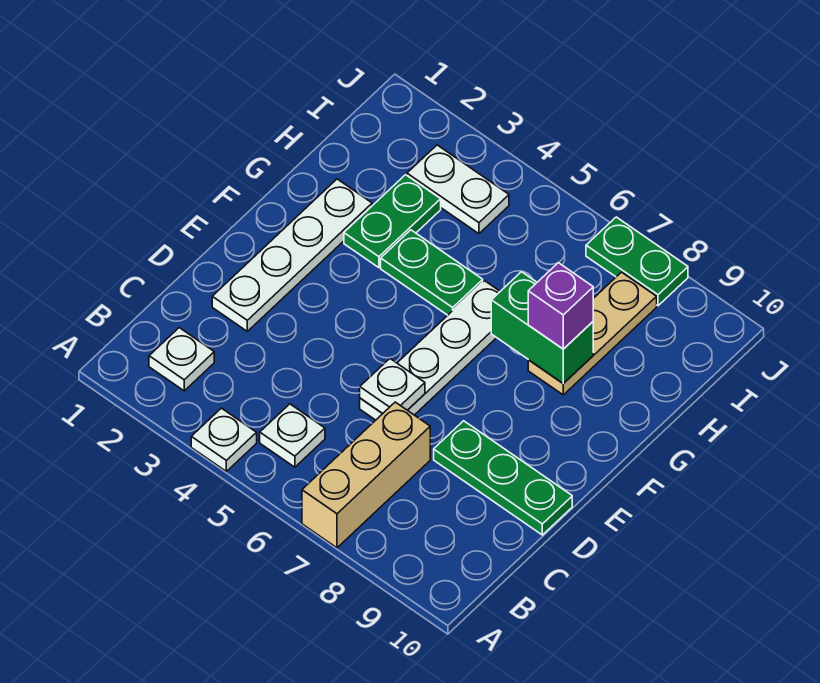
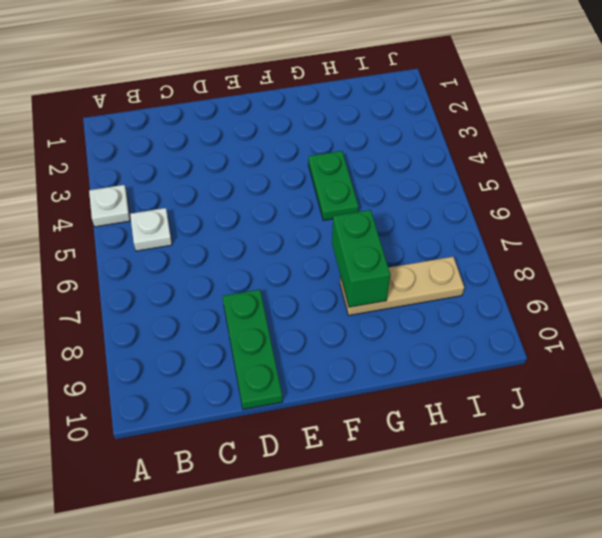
none -> tan brick A7:C7 level 1
none -> white plate B2 level 1
none -> white plate D2:G2 level 1

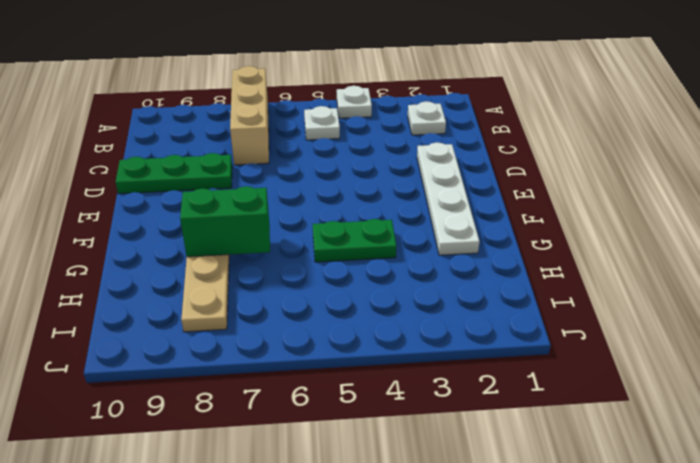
none -> white plate D6:G6 level 1
none -> green plate G3:H3 level 1
none -> white plate I3:I4 level 1

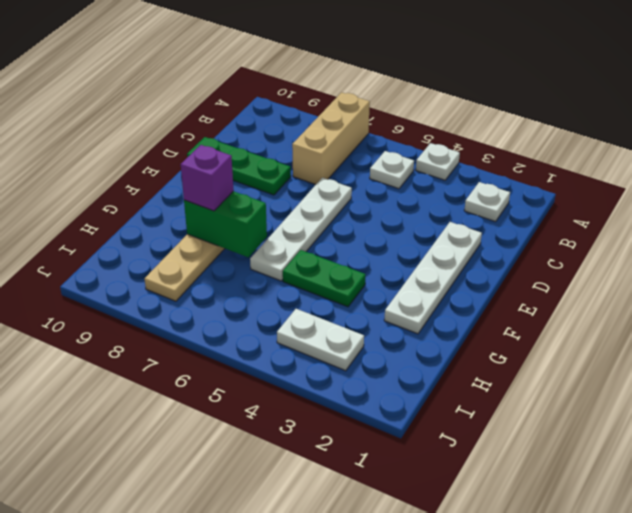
none -> green plate G3:H3 level 1
none -> green plate J7:J8 level 1
none -> white plate D6 level 2

